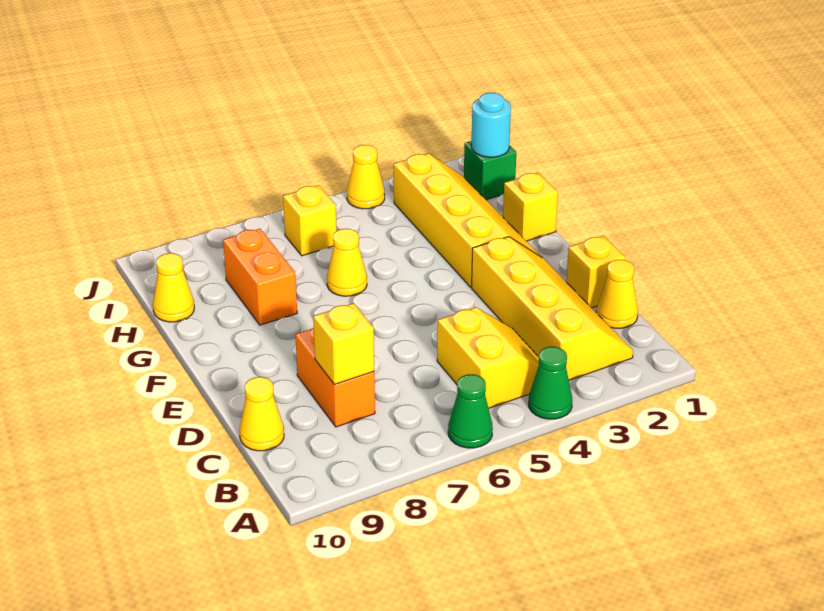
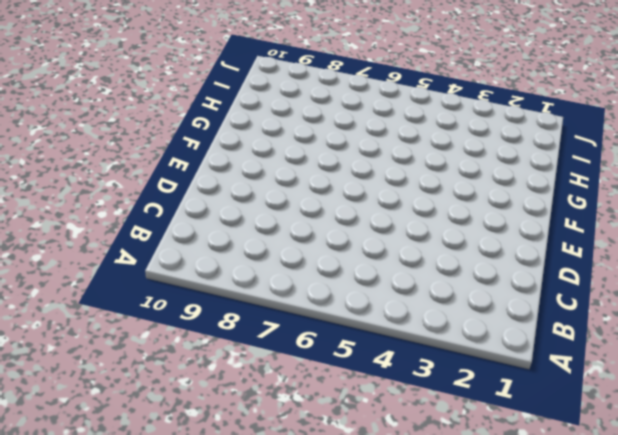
none -> green cone A4 level 1
none -> green cone A6 level 1
none -> yellow slope B2:E3 level 1 top 3

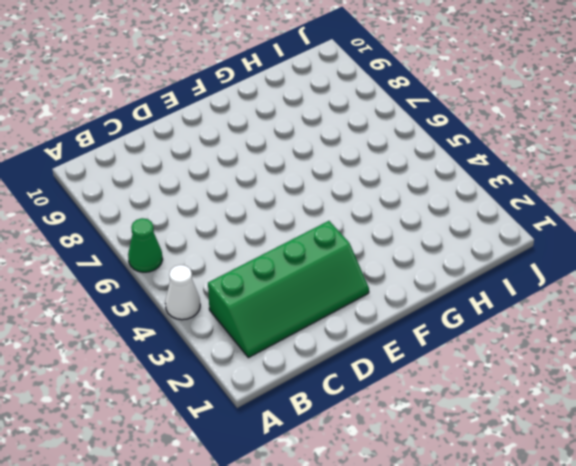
white cone A4 level 1 -> green cone A4 level 1
green slope B2:E3 level 1 top 3 -> yellow slope B2:E3 level 1 top 3
none -> yellow slope B4:C5 level 1 top 5
none -> yellow cone C1 level 1
none -> orange brick C8:D8 level 1

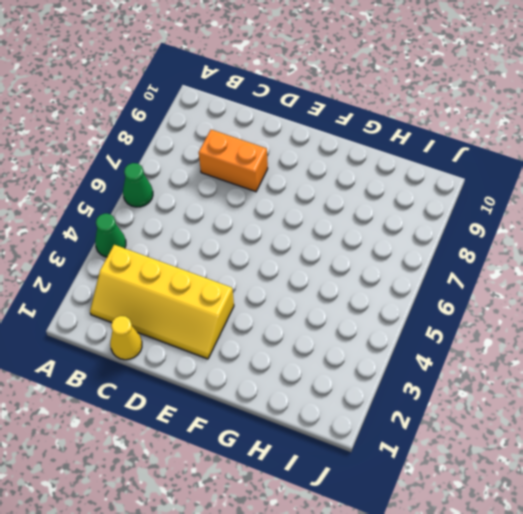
none -> yellow slope B4:C5 level 1 top 5
none -> yellow cone C10 level 1
none -> yellow brick D1 level 1

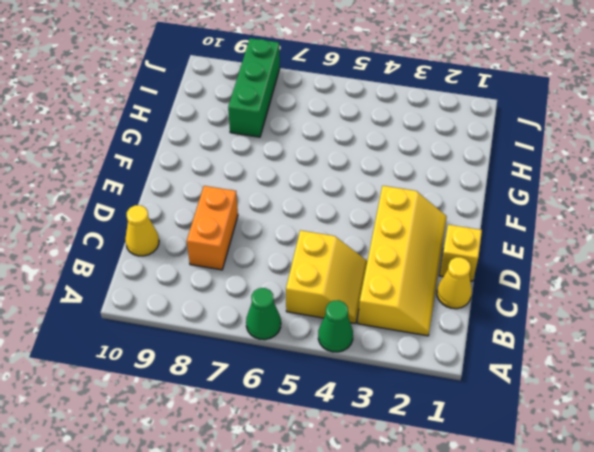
green brick H8:J8 level 1 -> orange brick G8:H8 level 1
none -> yellow slope F2:I3 level 1 top 3
none -> yellow brick G1 level 1
none -> yellow cone G6 level 1

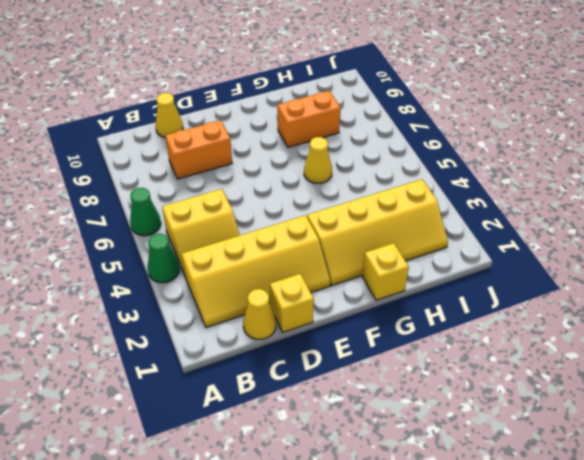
none -> yellow cone H10 level 1
none -> green brick I1 level 1
none -> yellow brick I6 level 1

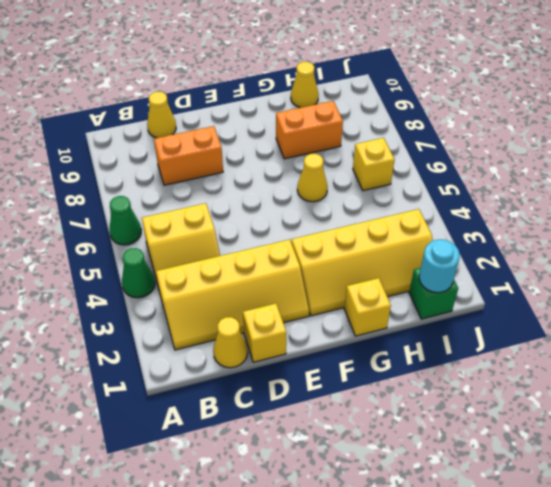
none -> yellow cone J4 level 1
none -> yellow brick C8 level 2

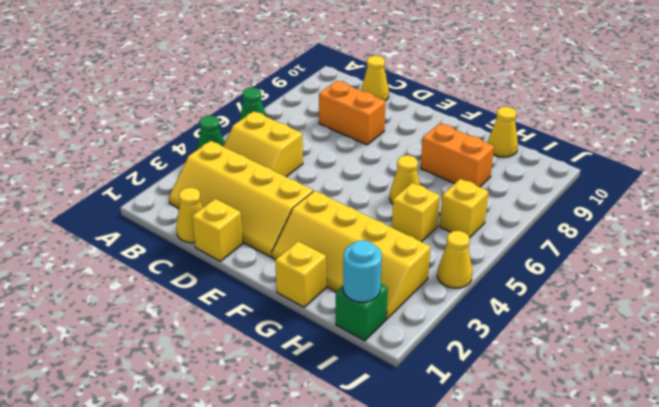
yellow brick H5 level 1 -> yellow brick C8 level 2

